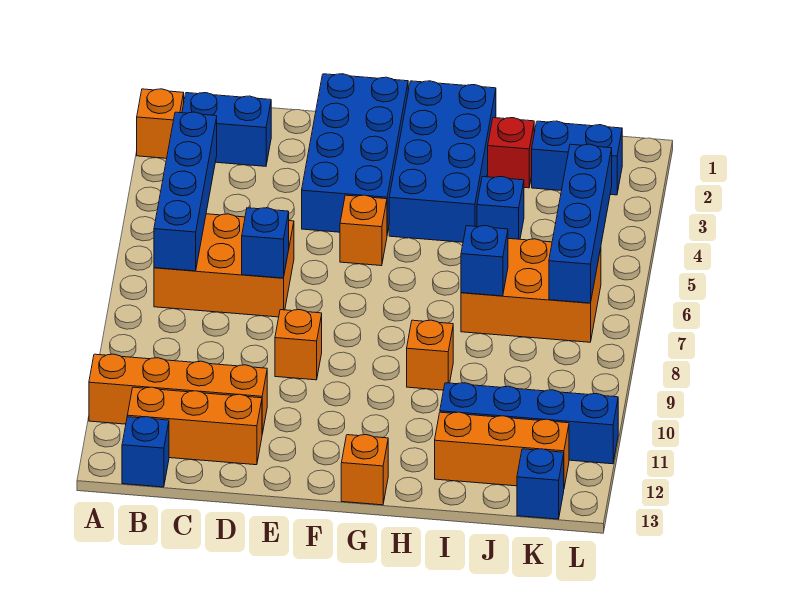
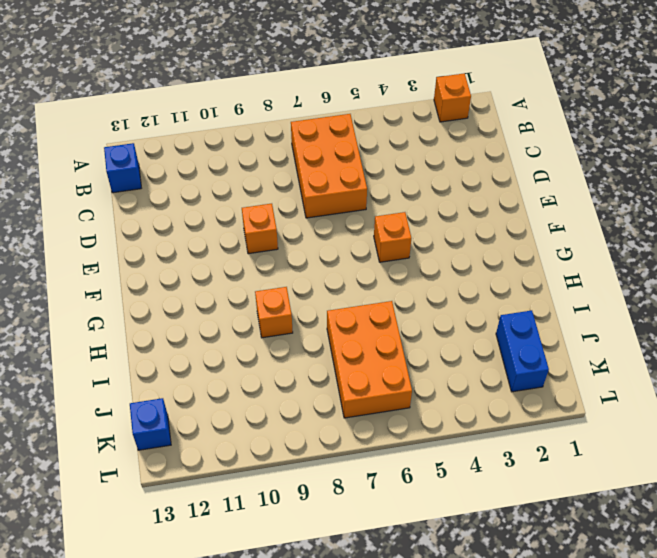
none -> orange brick A11:D11 level 1
none -> blue brick B2:C2 level 1
none -> orange brick B12:D12 level 1

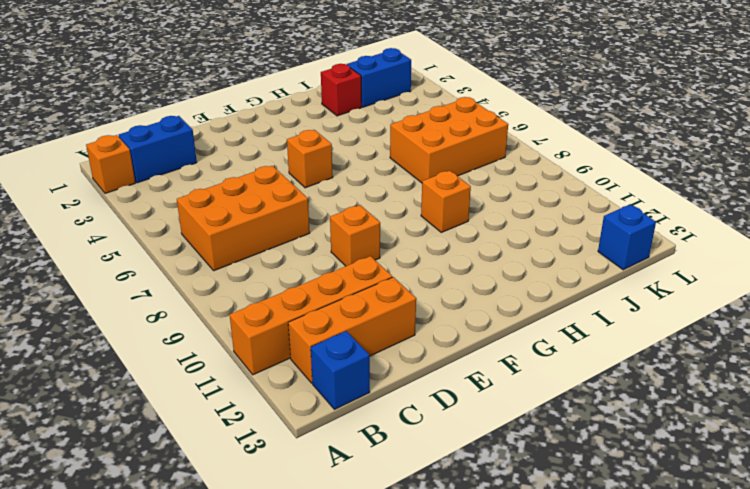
none -> blue brick E1:F4 level 1
none -> blue brick G1:H4 level 1
none -> orange brick G13 level 1

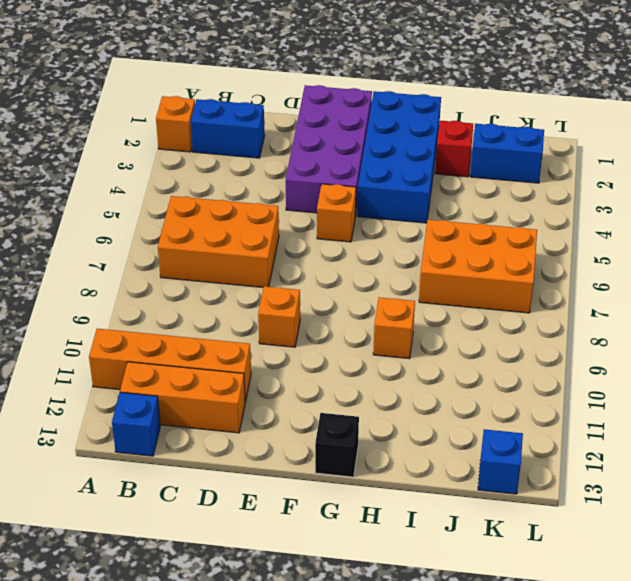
purple brick E1:F4 level 1 -> blue brick E1:F4 level 1
black brick G13 level 1 -> orange brick G13 level 1
none -> blue brick I4 level 1
none -> blue brick I11:L11 level 1
none -> orange brick I12:K12 level 1

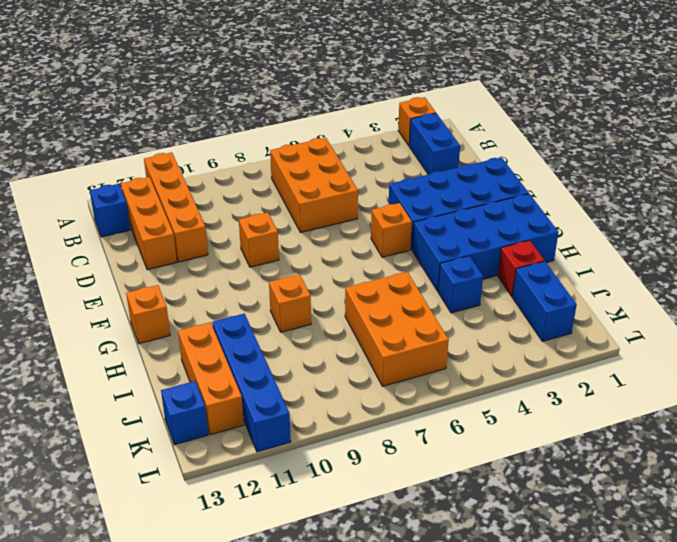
none -> blue brick B4:B7 level 2
none -> blue brick D7 level 2
none -> blue brick I7 level 2

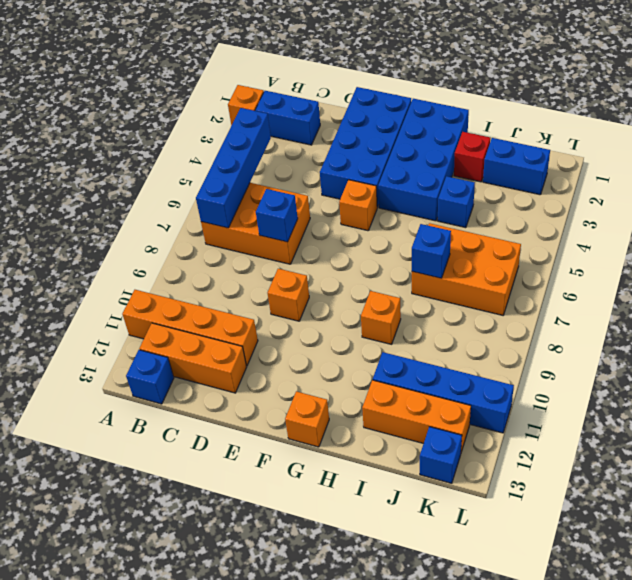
none -> blue brick K4:K7 level 2

